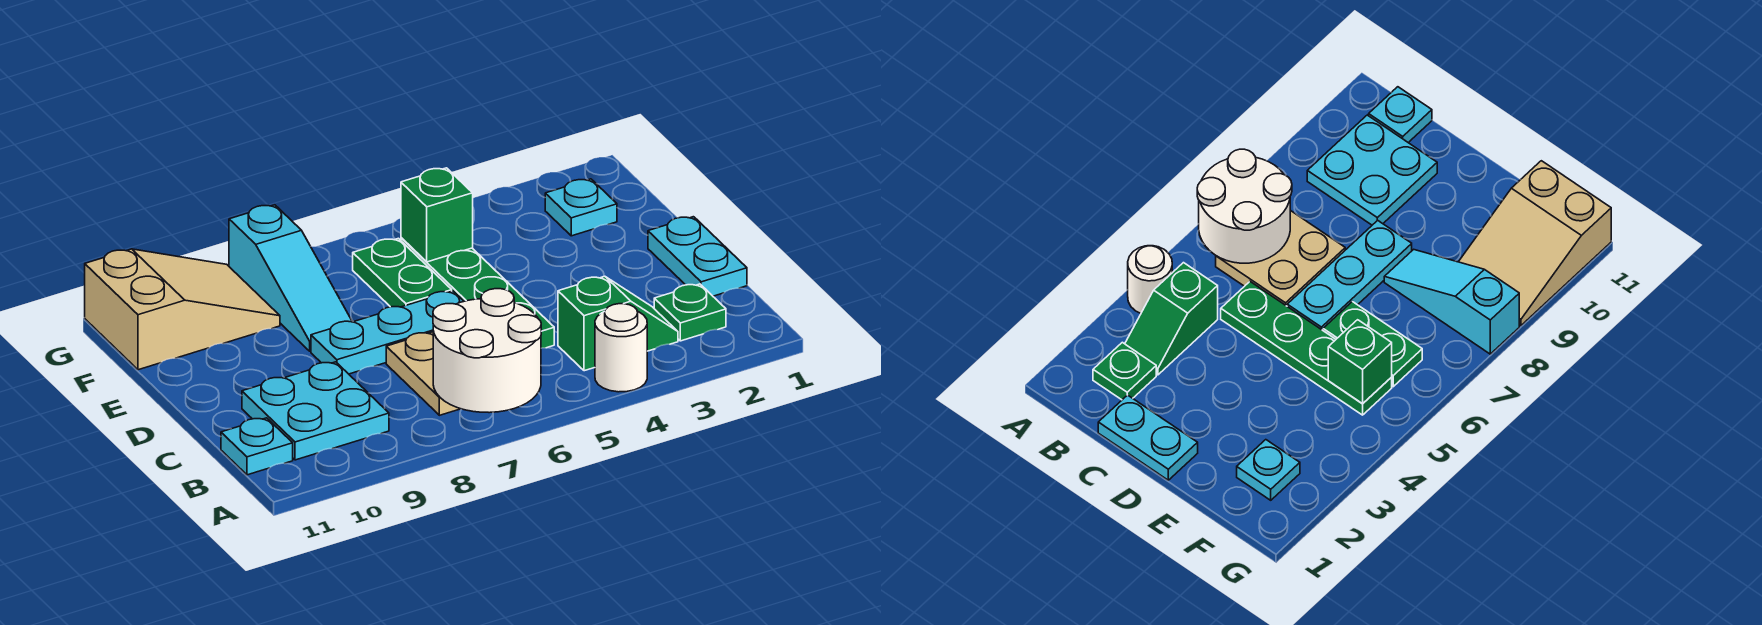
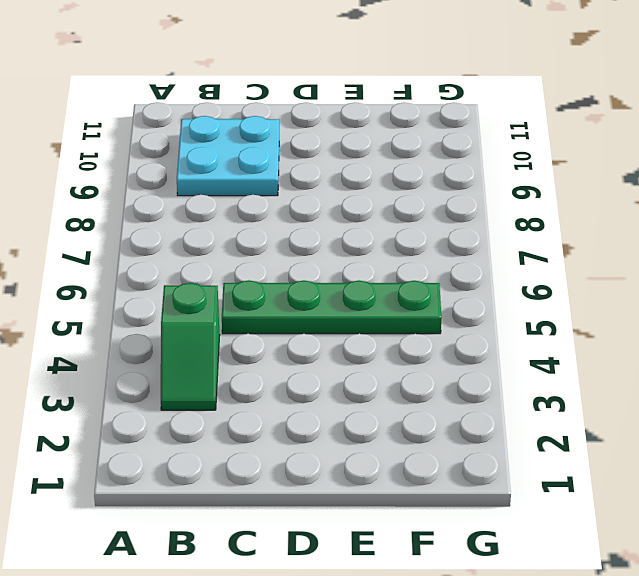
none -> white round brick A4 level 1
none -> green plate B2 level 1
none -> tan plate B6:C7 level 1

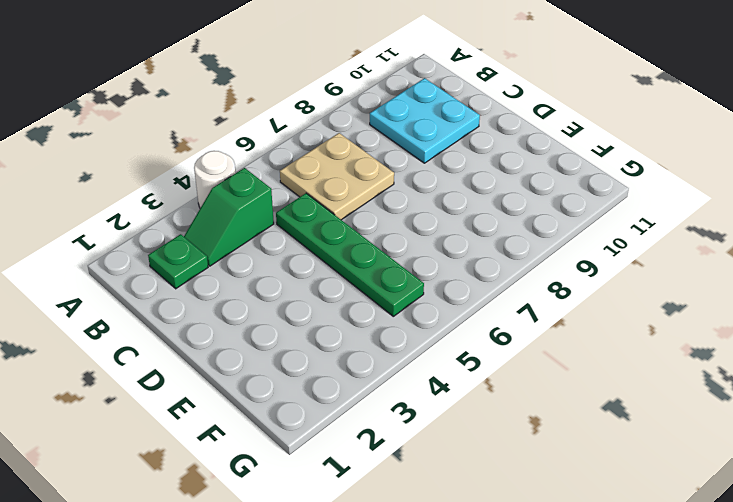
none -> cyan plate B11 level 1
none -> cyan plate C1:D1 level 1
none -> cyan plate D6:D8 level 1

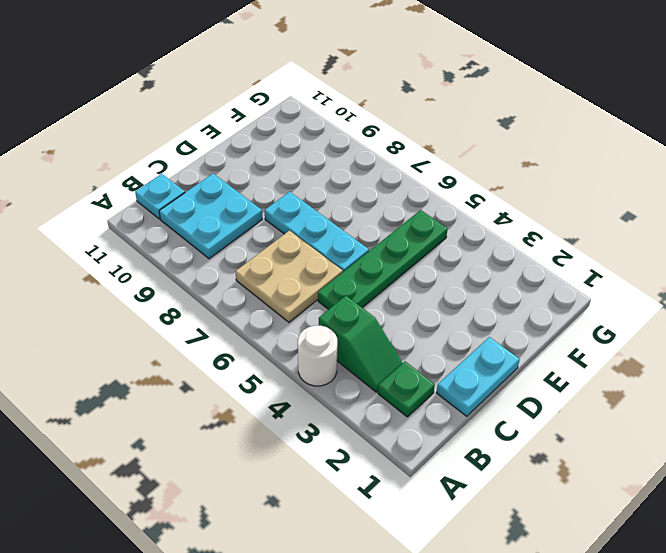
none -> green plate E6:F6 level 1
none -> cyan slope E8:G8 level 1 top G
none -> cyan plate F2 level 1

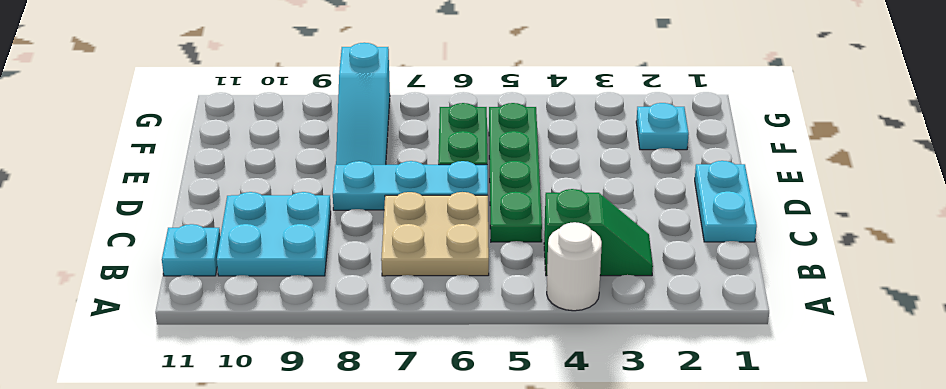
none -> green plate B2 level 1
none -> tan slope F9:G11 level 1 top 11
none -> white round brick A6:B7 level 2

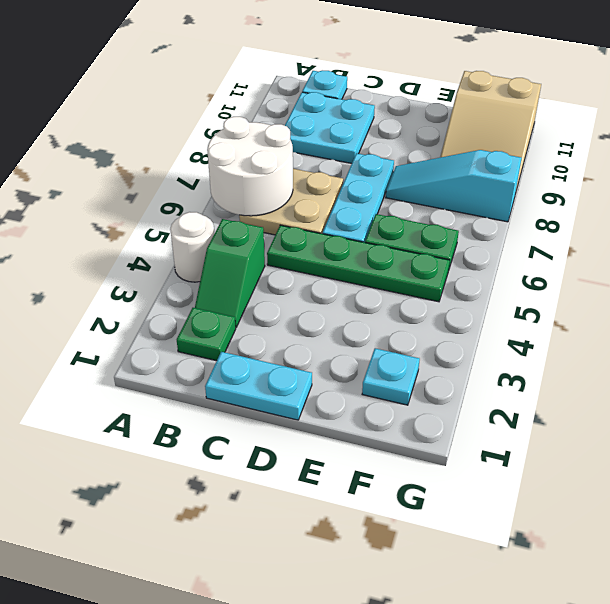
none -> green brick F5 level 2

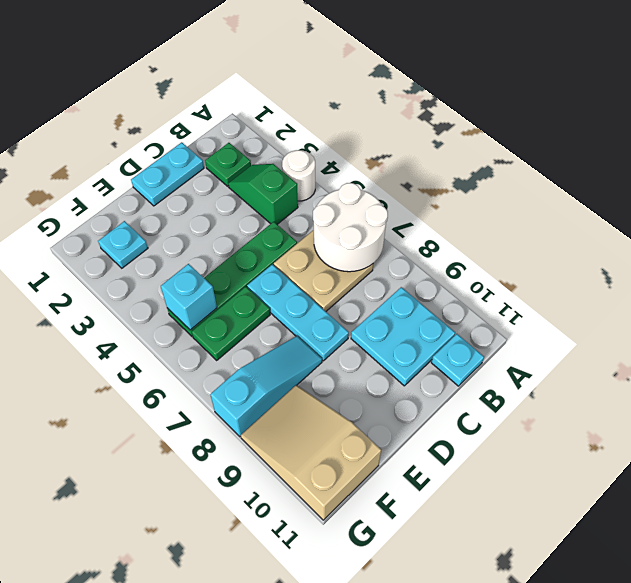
cyan brick F5 level 2 -> green brick F5 level 2

